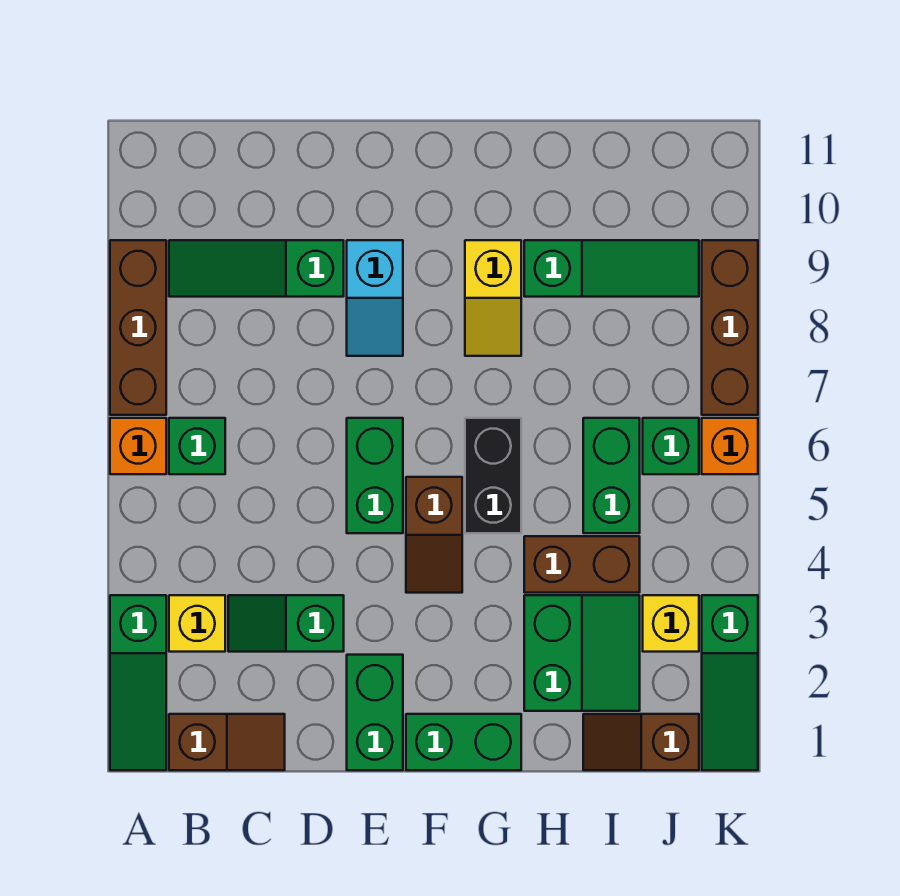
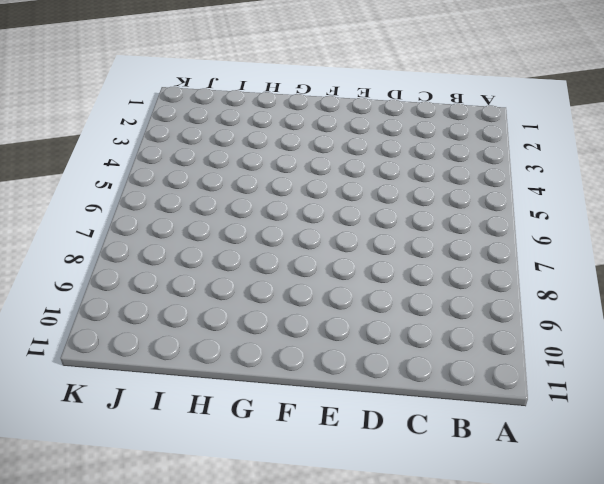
none -> green slope A1:A3 level 1 top 3
none -> orange brick A6 level 1
none -> brown brick A7:A9 level 1

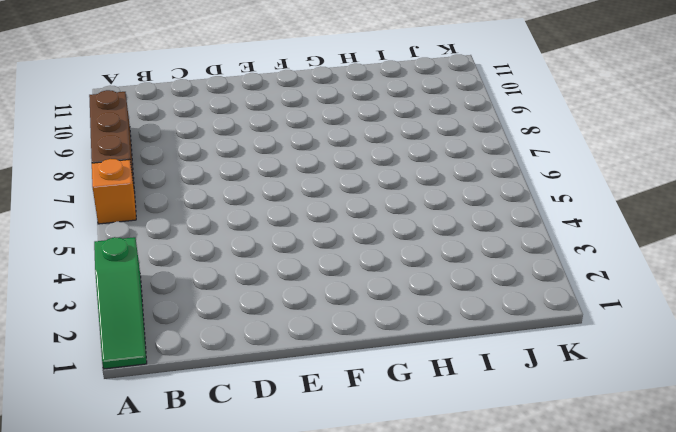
none -> brown slope B1:C1 level 1 top B
none -> yellow brick B3 level 1
none -> green brick B6 level 1

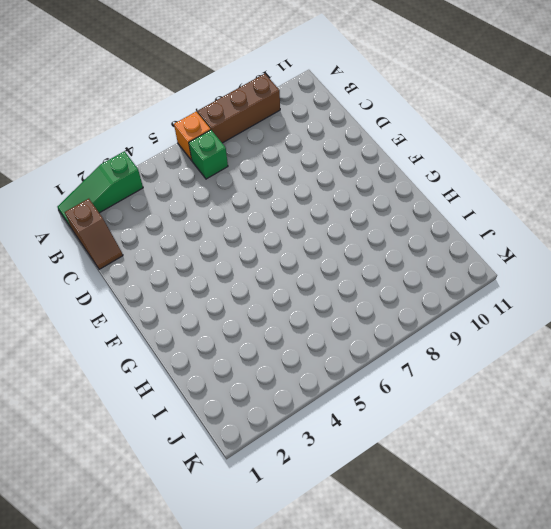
none -> yellow brick B3 level 1
none -> green slope B9:D9 level 1 top D
none -> green slope C3:D3 level 1 top D

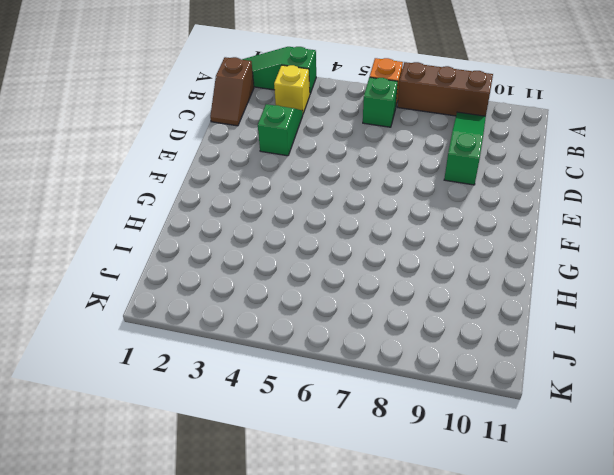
none -> green brick E1:E2 level 1
none -> green brick E5:E6 level 1
none -> cyan slope E8:E9 level 1 top 9

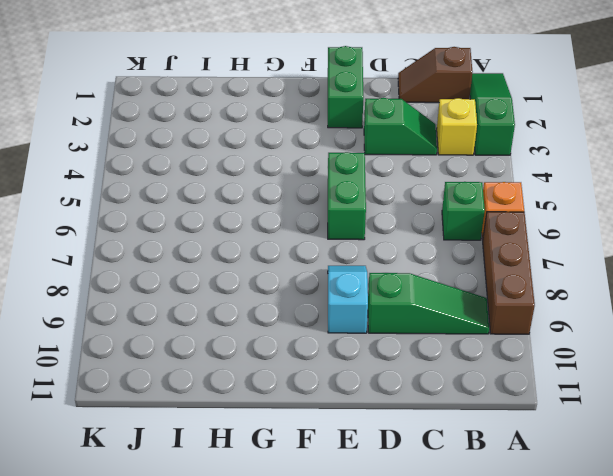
none -> green brick F1:G1 level 1
none -> brown slope F4:F5 level 1 top 5
none -> black brick G5:G6 level 1

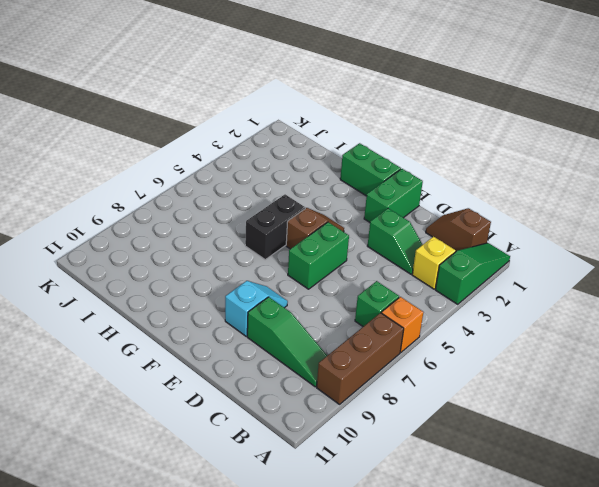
none -> yellow slope G8:G9 level 1 top 9
none -> green slope H2:I3 level 1 top H
none -> brown brick H4:I4 level 1

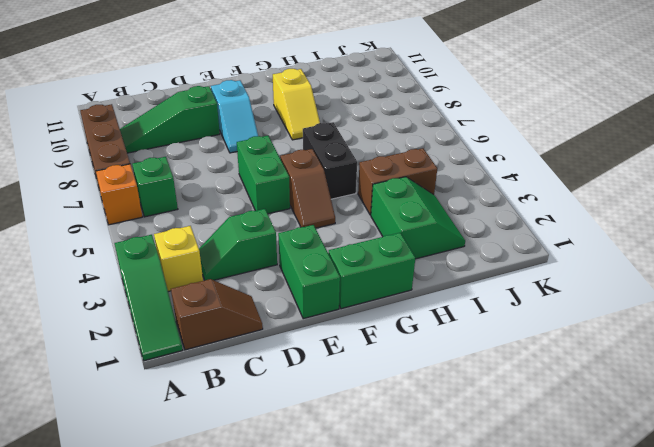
none -> green slope H9:J9 level 1 top H
none -> brown slope I1:J1 level 1 top J
none -> green brick I5:I6 level 1

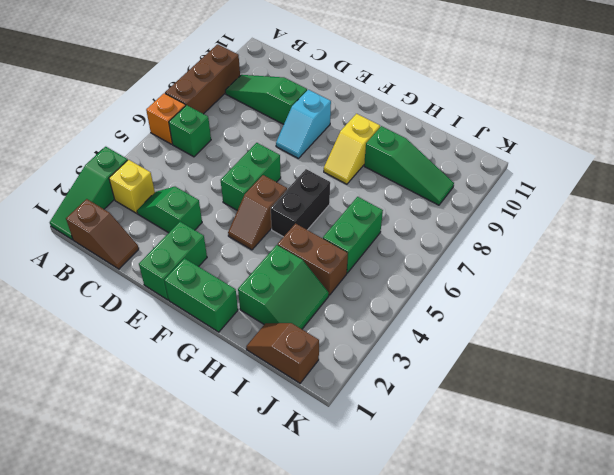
none -> yellow brick J3 level 1
none -> green brick J6 level 1
none -> green slope K1:K3 level 1 top 3

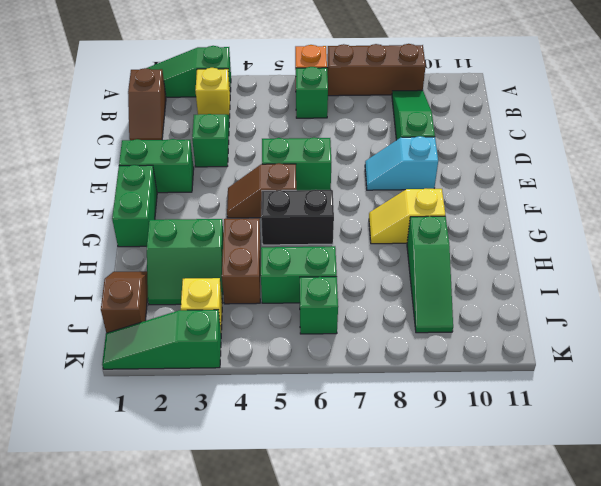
none -> orange brick K6 level 1
none -> brown brick K7:K9 level 1

